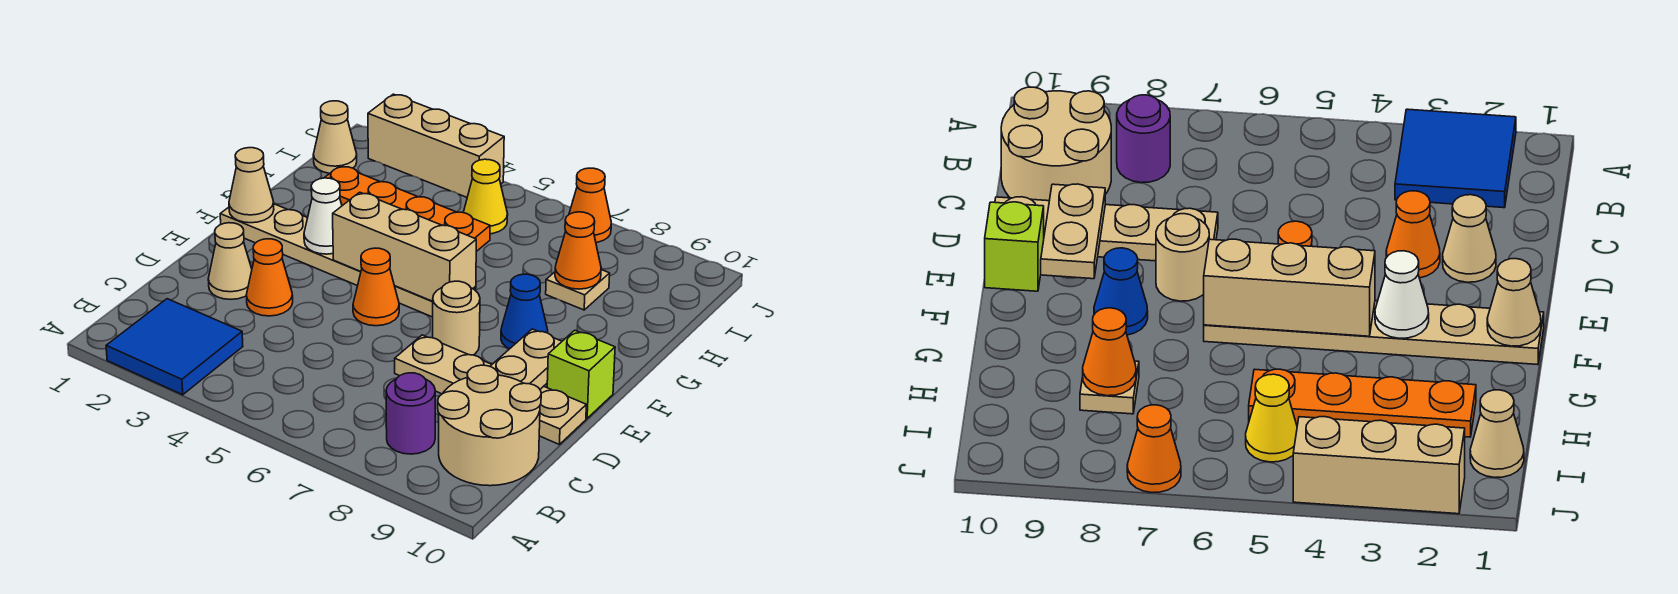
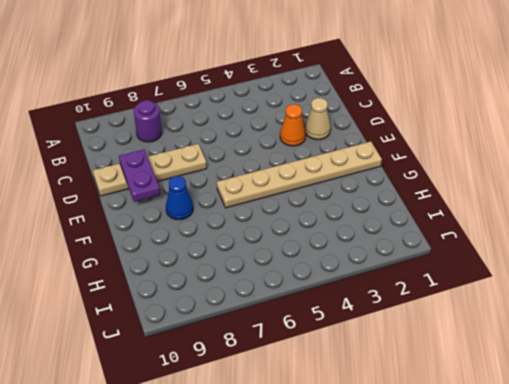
purple plate D9:E9 level 2 -> tan plate D9:E9 level 2
none -> blue tile A2:B3 level 1
none -> tan round brick B9:C10 level 1
none -> orange cone E5 level 1

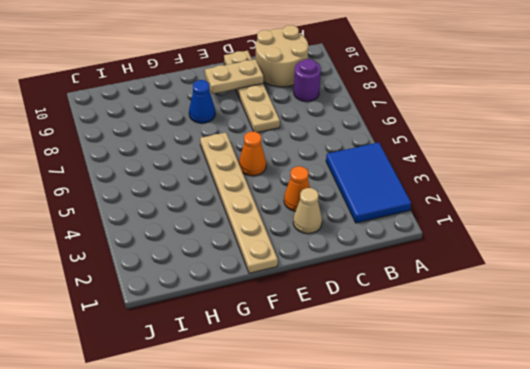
blue tile A2:B4 level 1 -> blue tile A2:B3 level 1
none -> tan round brick E7 level 1
none -> lime brick E10 level 1
none -> orange plate H2:H5 level 1

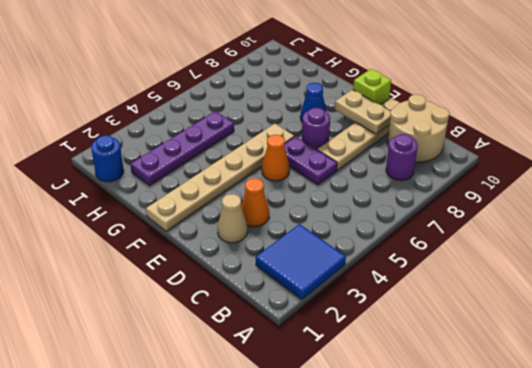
purple plate D6:E6 level 1 -> none
purple round brick E7 level 1 -> tan round brick E7 level 1
purple plate H2:H5 level 1 -> orange plate H2:H5 level 1
blue round brick I1 level 1 -> tan cone I1 level 1
none -> tan plate H8 level 1
none -> yellow cone I5 level 1
none -> tan brick J2:J4 level 1

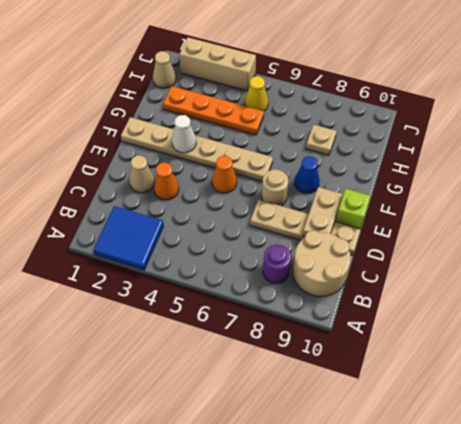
none -> orange cone J7 level 1
none -> tan cone F1 level 2
none -> tan brick F4:F6 level 2

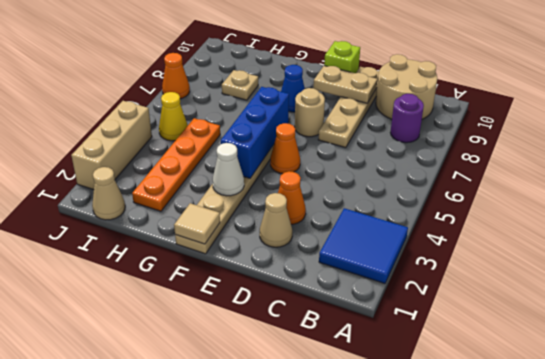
tan tile F1 level 2 -> tan cone F1 level 2
blue brick F4:F6 level 2 -> tan brick F4:F6 level 2
none -> orange cone H8 level 2

